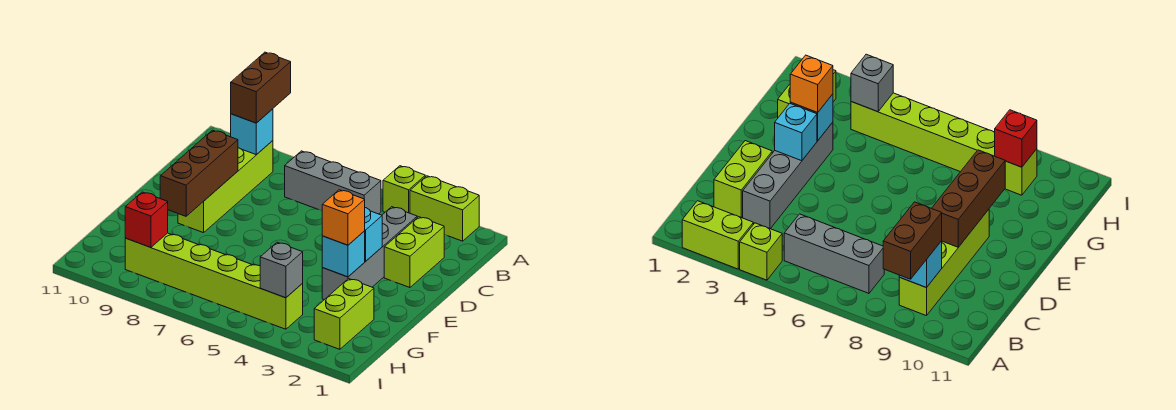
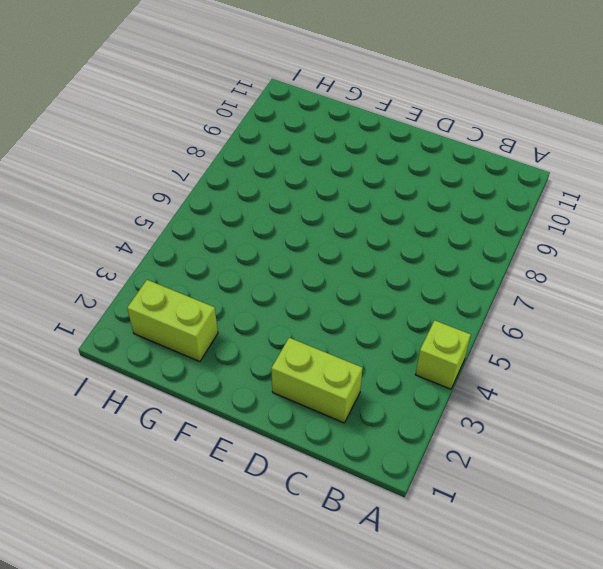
none -> lime brick A2:A3 level 1
none -> grey brick B5:B7 level 1
none -> lime brick B9:E9 level 1

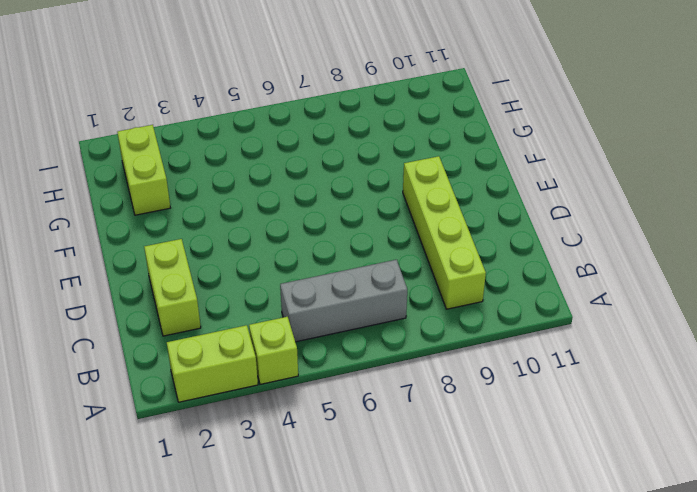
none -> grey brick C3:F3 level 1
none -> lime brick H4:H9 level 1
none -> cyan brick B9 level 2

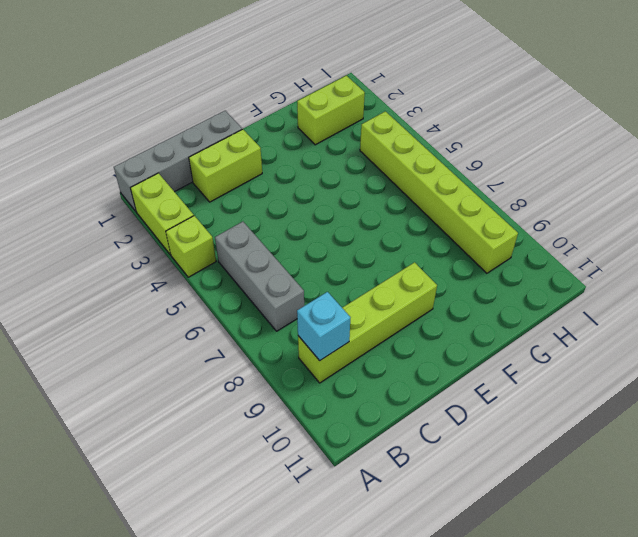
grey brick A1:D1 level 1 -> grey brick C3:F3 level 1
none -> brown brick D9:F9 level 2
none -> cyan brick E3 level 2
none -> cyan brick F3 level 2

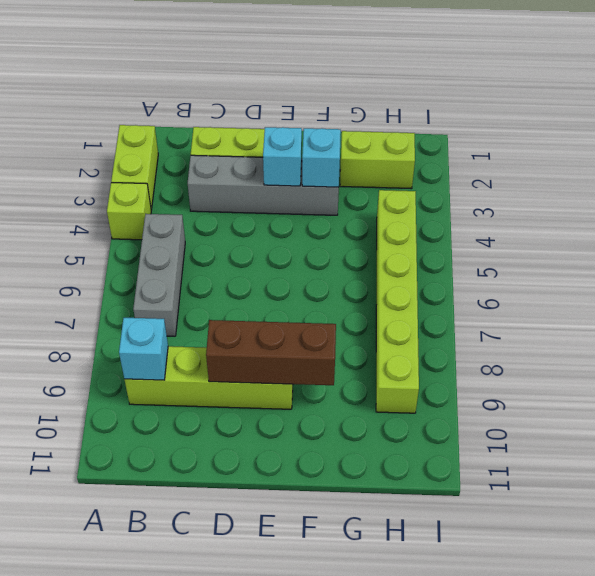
none -> grey brick H4 level 2
none -> red brick H9 level 2
none -> brown brick A9:B9 level 3

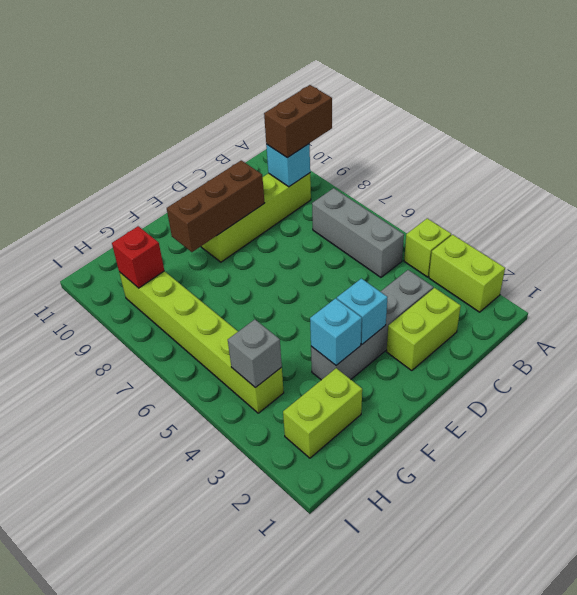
none -> orange brick F3 level 3

